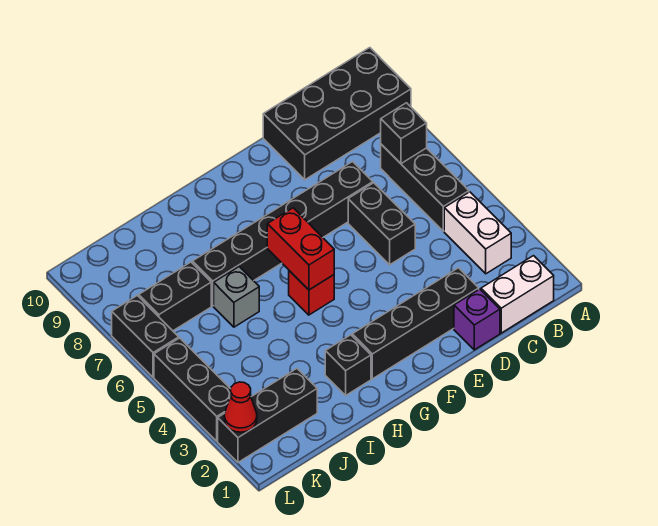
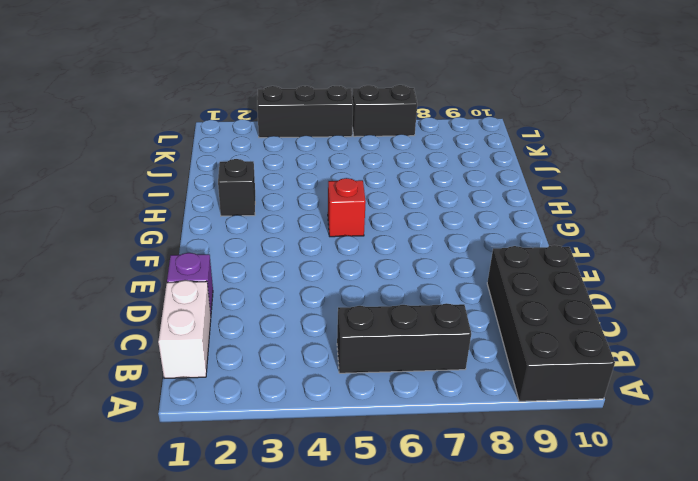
none -> white brick B3:B4 level 1
none -> black brick D2:G2 level 1
none -> black brick D5:D6 level 1

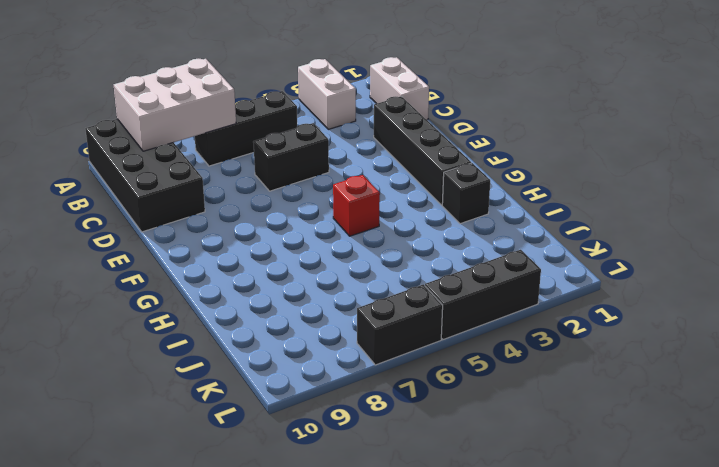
white brick A3:B3 level 1 -> white brick B3:B4 level 1
white brick A7:B9 level 2 -> black brick B7 level 2
none -> purple brick D1 level 1
none -> black brick D7:I7 level 1
none -> grey brick I6 level 1

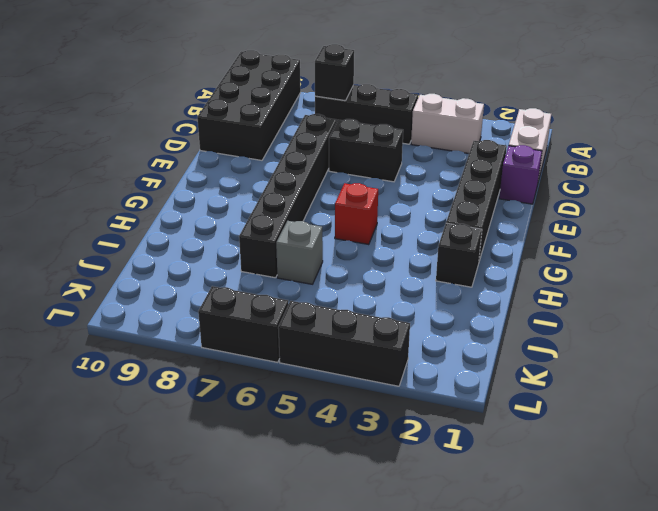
none -> black brick J2:L2 level 1
none -> black brick J7:K7 level 1
none -> red brick G5:G6 level 2

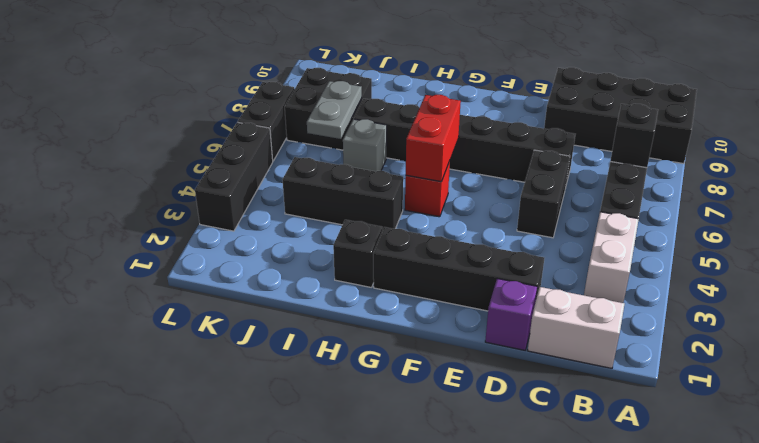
black brick H4:J4 level 1 -> black brick J2:L2 level 1
grey plate J6:J7 level 2 -> none
black brick J7:K8 level 1 -> black brick J7:K7 level 1
none -> red cone L2 level 2

